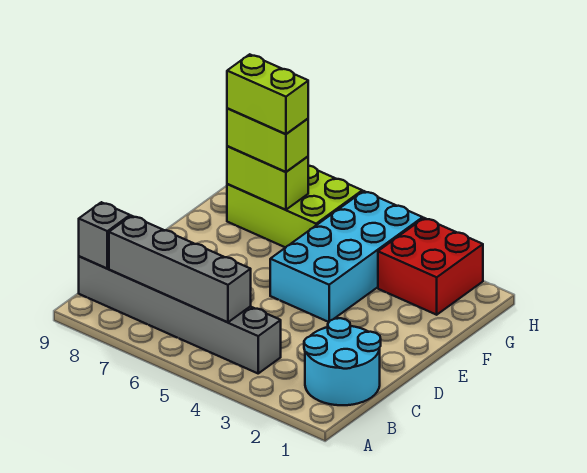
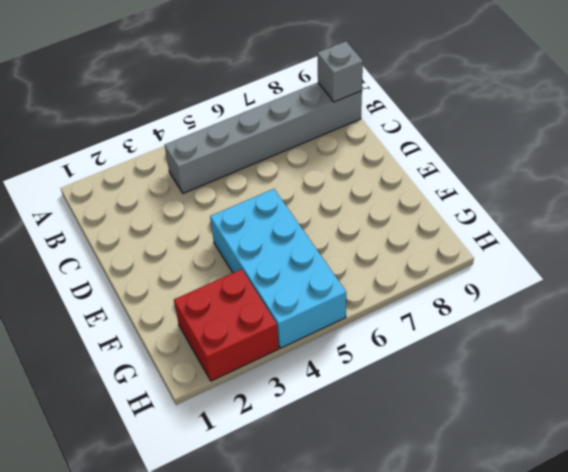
none -> cyan round brick B1:C2 level 1
none -> lime brick G6:H8 level 1

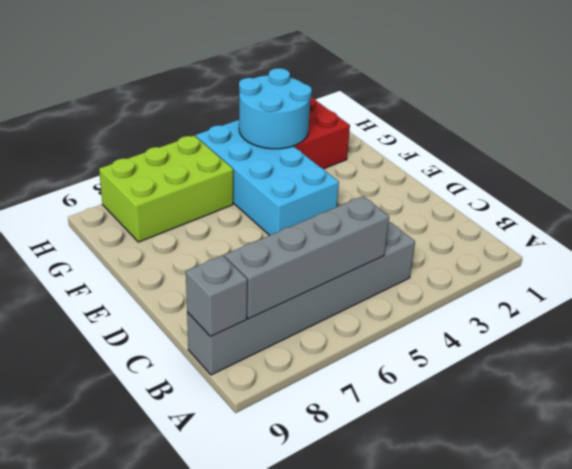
cyan round brick G3:H4 level 2 -> cyan round brick B1:C2 level 1
none -> lime brick G7:G8 level 2
none -> lime brick G7:G8 level 3

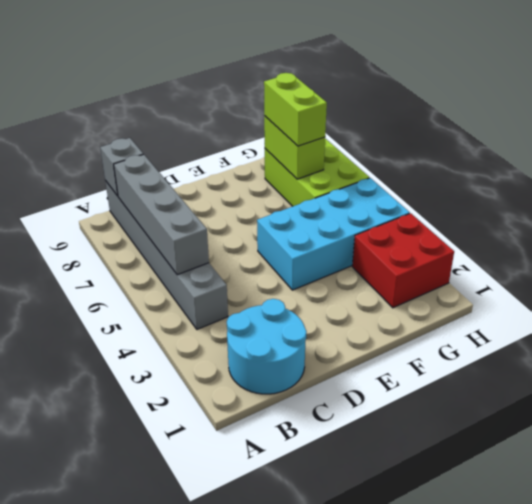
none -> lime brick G7:G8 level 4

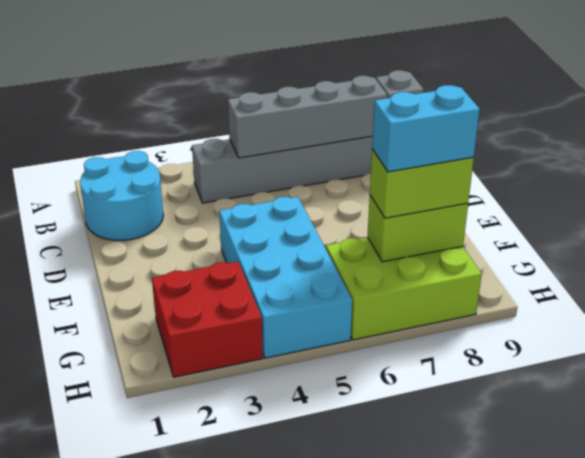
cyan brick G7:G8 level 4 -> lime brick G7:G8 level 4

